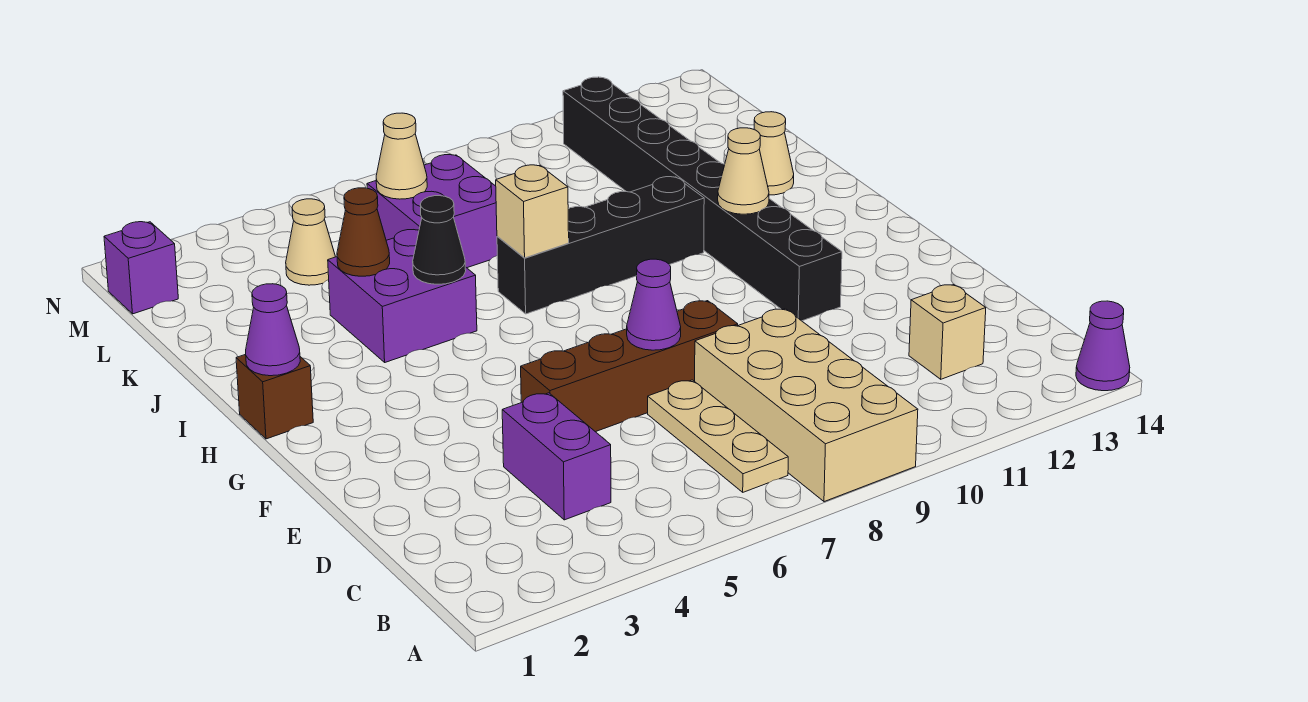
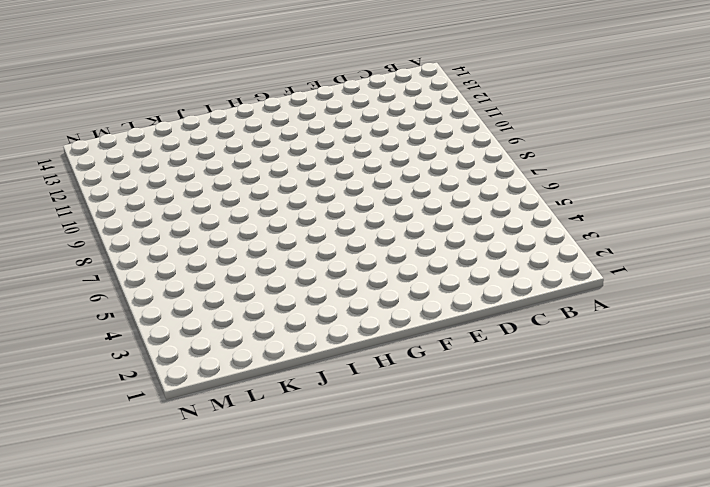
none -> tan brick A8:D9 level 1
none -> purple cone A14 level 1
none -> tan plate B7:D7 level 1

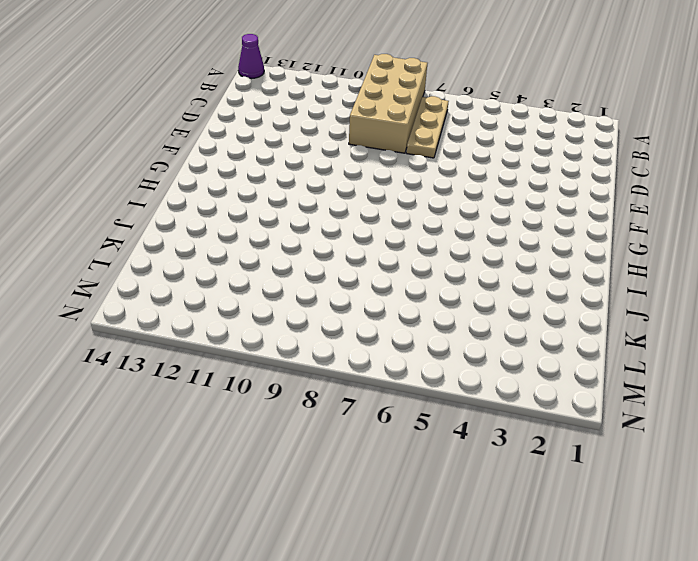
none -> purple brick C4:D4 level 1
none -> tan brick C12 level 1
none -> brown brick E5:E8 level 1

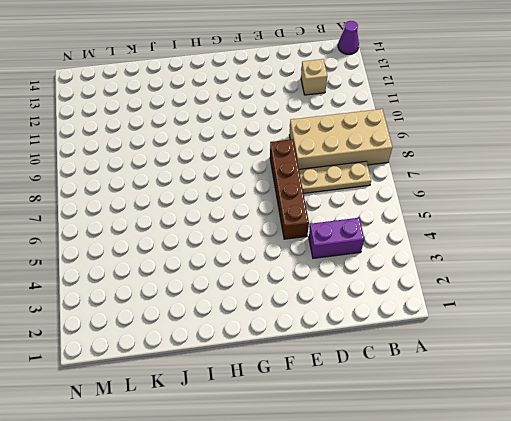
none -> black brick F11:M11 level 1
none -> brown brick H1 level 1
none -> purple brick I4:J5 level 1

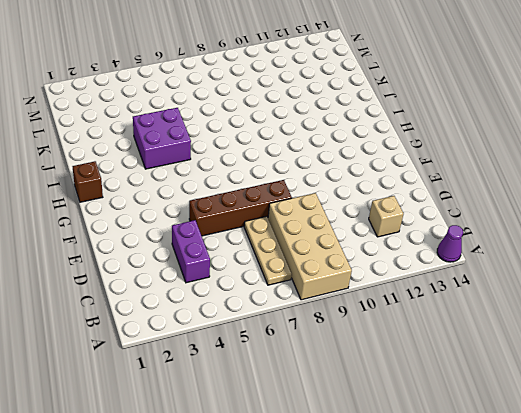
none -> black brick F11:M11 level 1
none -> black brick I7:I10 level 1
none -> tan cone J13 level 1

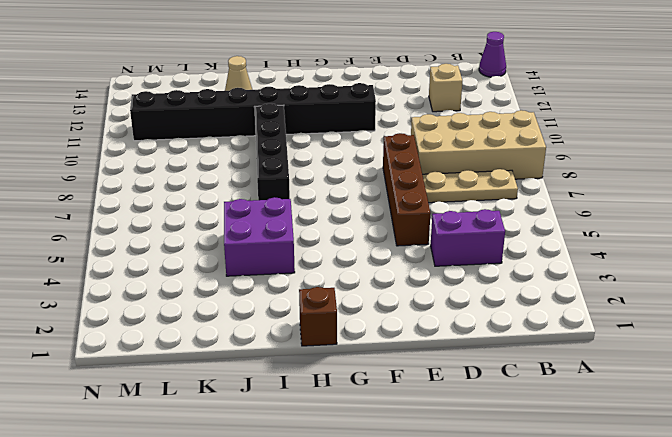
none -> purple brick K6:L7 level 1
none -> tan cone L4 level 1
none -> purple brick M1 level 1

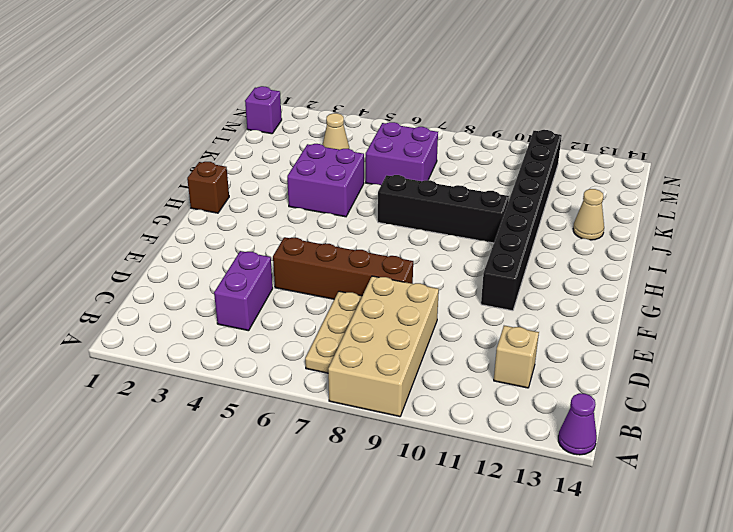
none -> purple cone E7 level 2
none -> purple cone H1 level 2
none -> tan cone H11 level 2

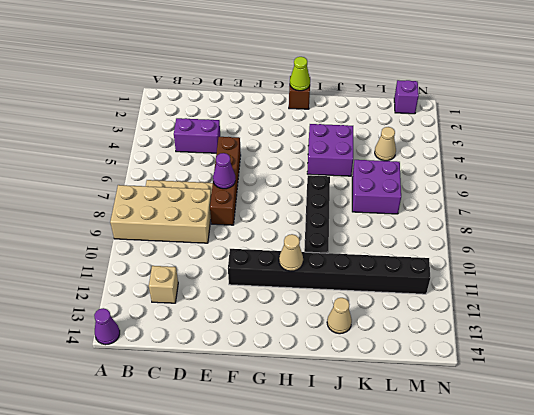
lime cone H1 level 2 -> purple cone H1 level 2
none -> black cone I5 level 2
none -> tan brick I7 level 2
none -> brown cone J4 level 2

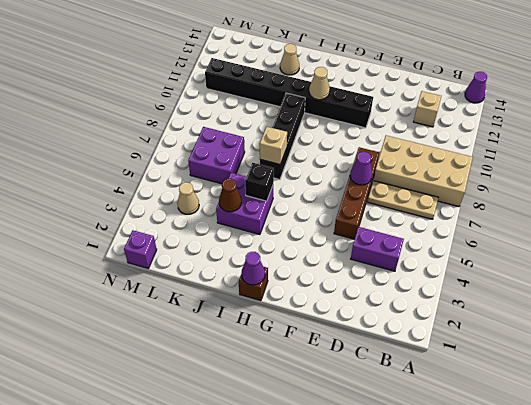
black brick I5 level 2 -> black cone I5 level 2
none -> tan cone L6 level 2

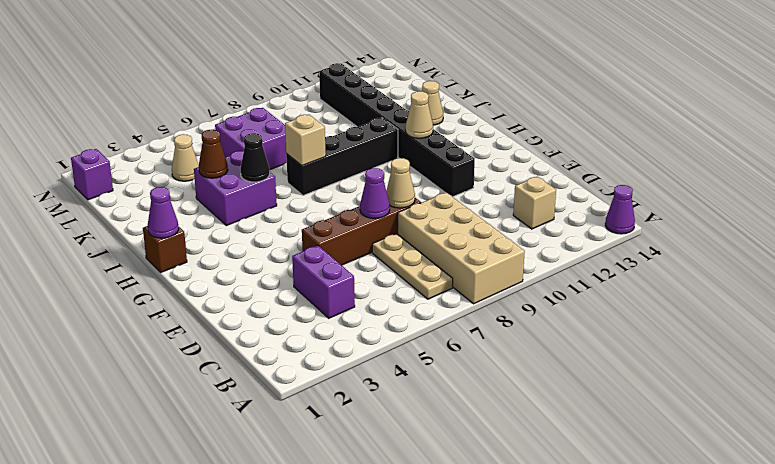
tan cone E8 level 2 -> tan cone L6 level 2

